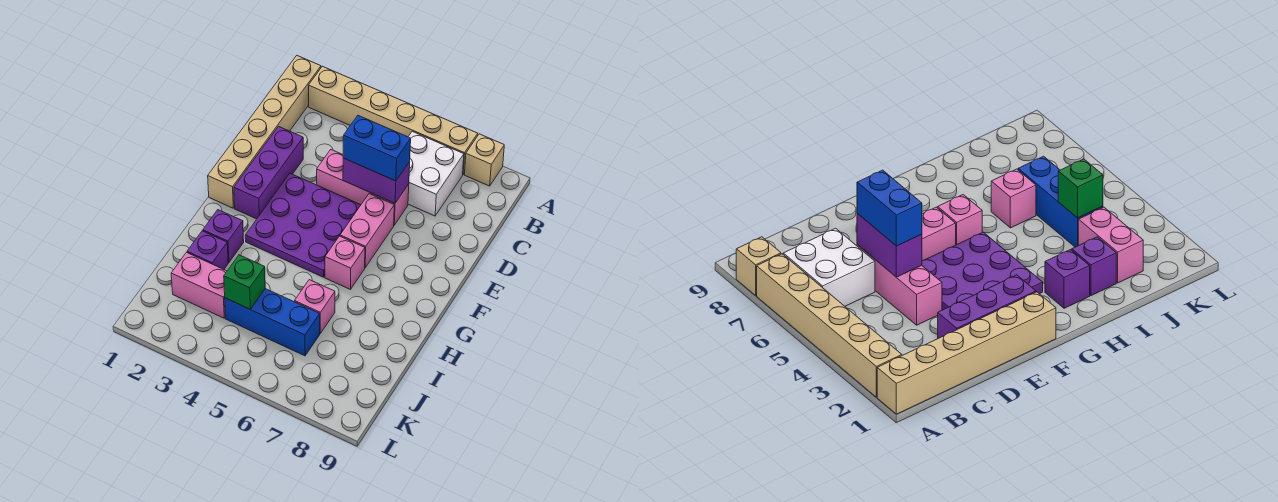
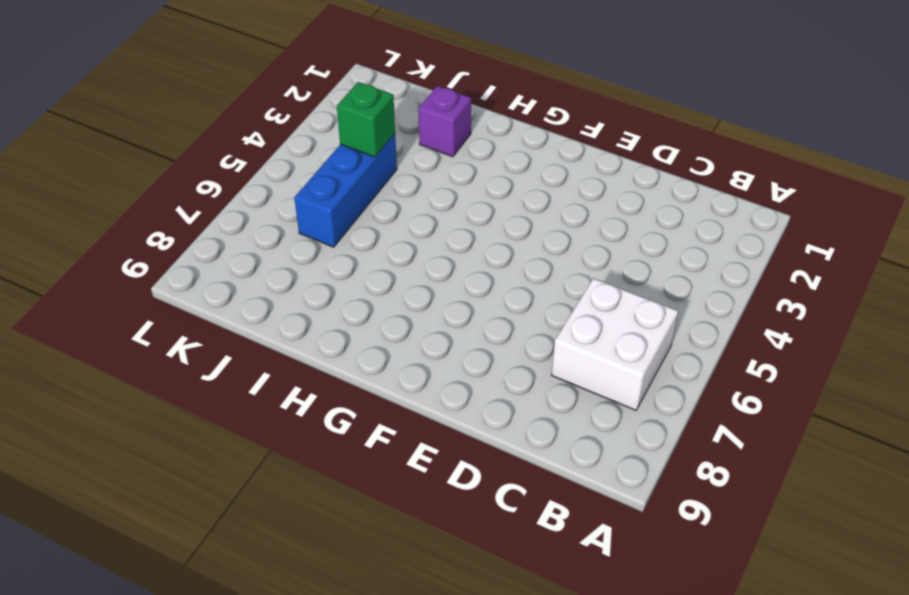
none -> tan brick A1:F1 level 1
none -> tan brick A2:A7 level 1
none -> tan brick A8 level 1

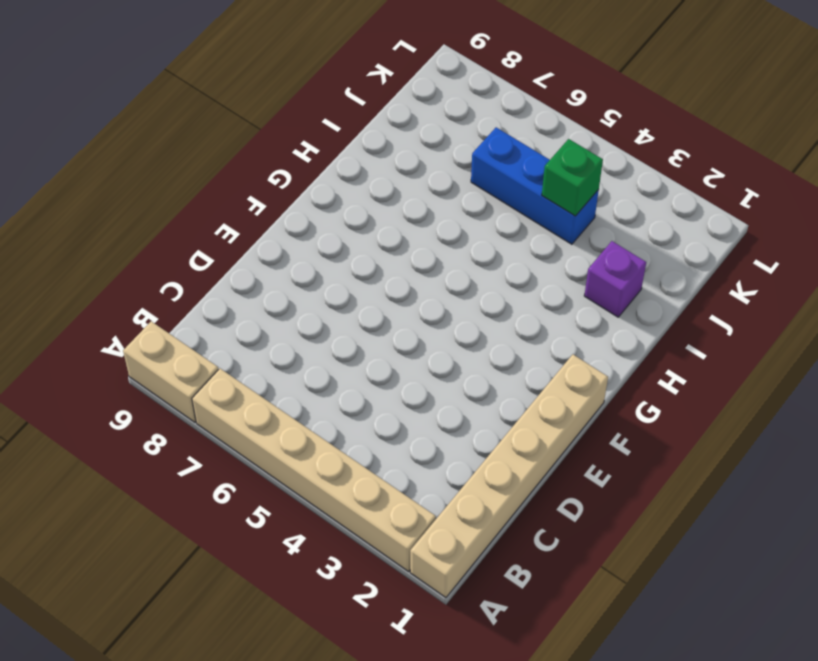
tan brick A8:A9 level 1 -> tan brick A8 level 1
none -> white brick B6:C7 level 1
none -> purple brick D2:F2 level 1
none -> pink brick D4:D6 level 1

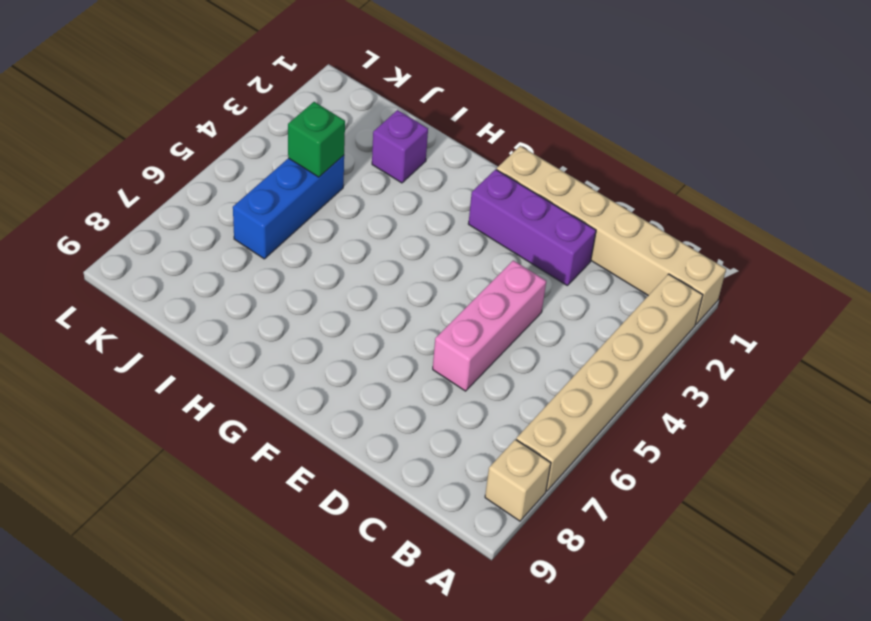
none -> white brick B6:C7 level 1
none -> purple plate E3:G5 level 1
none -> pink brick E6:F6 level 1

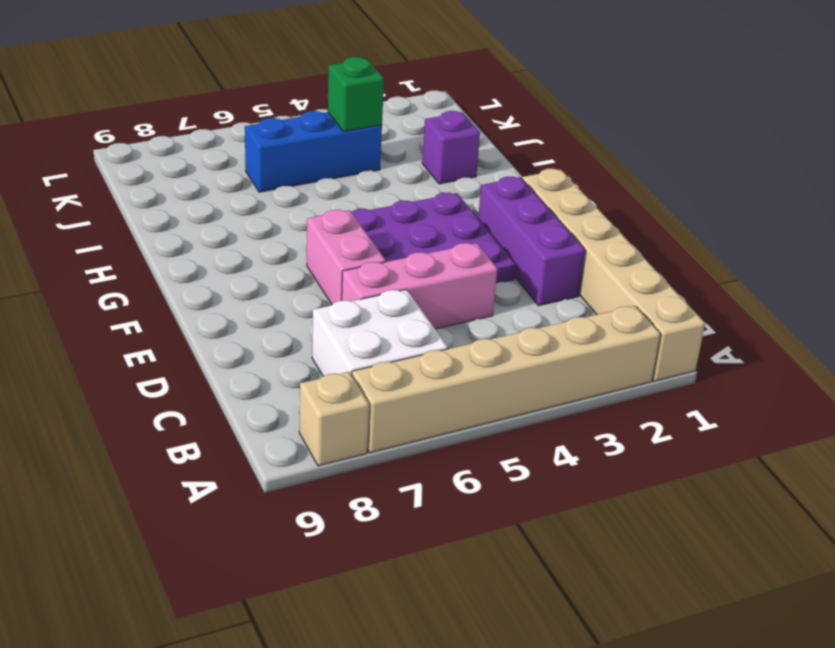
none -> pink brick G6 level 1
none -> purple brick H2 level 1
none -> pink brick I6 level 1

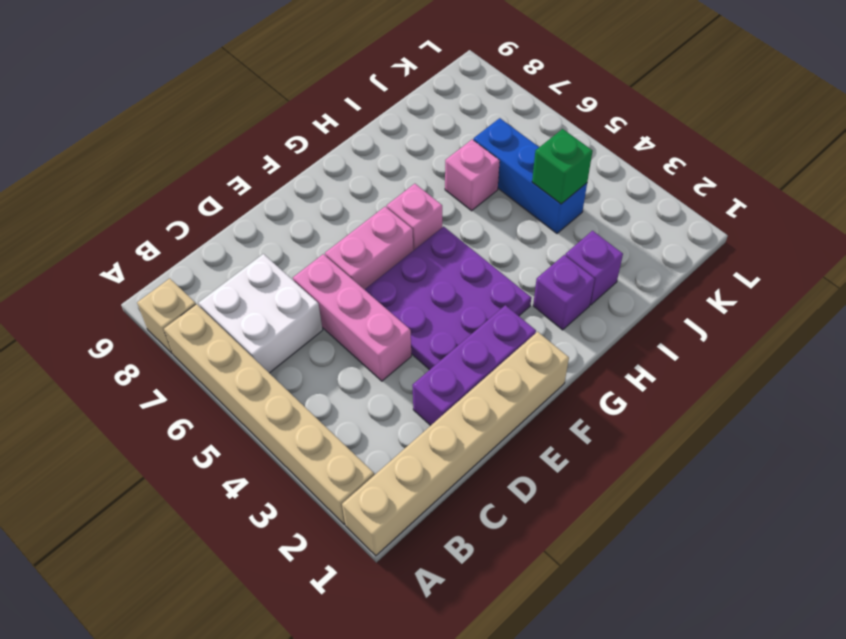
none -> pink brick J2:J3 level 1
none -> purple brick D5:D6 level 2
none -> blue brick D5:D6 level 3

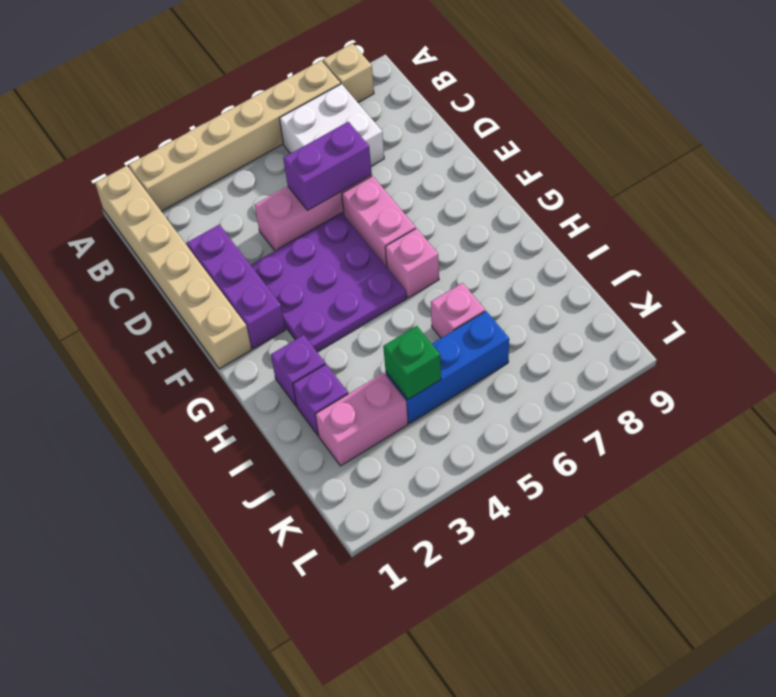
none -> blue brick D5:D6 level 3

